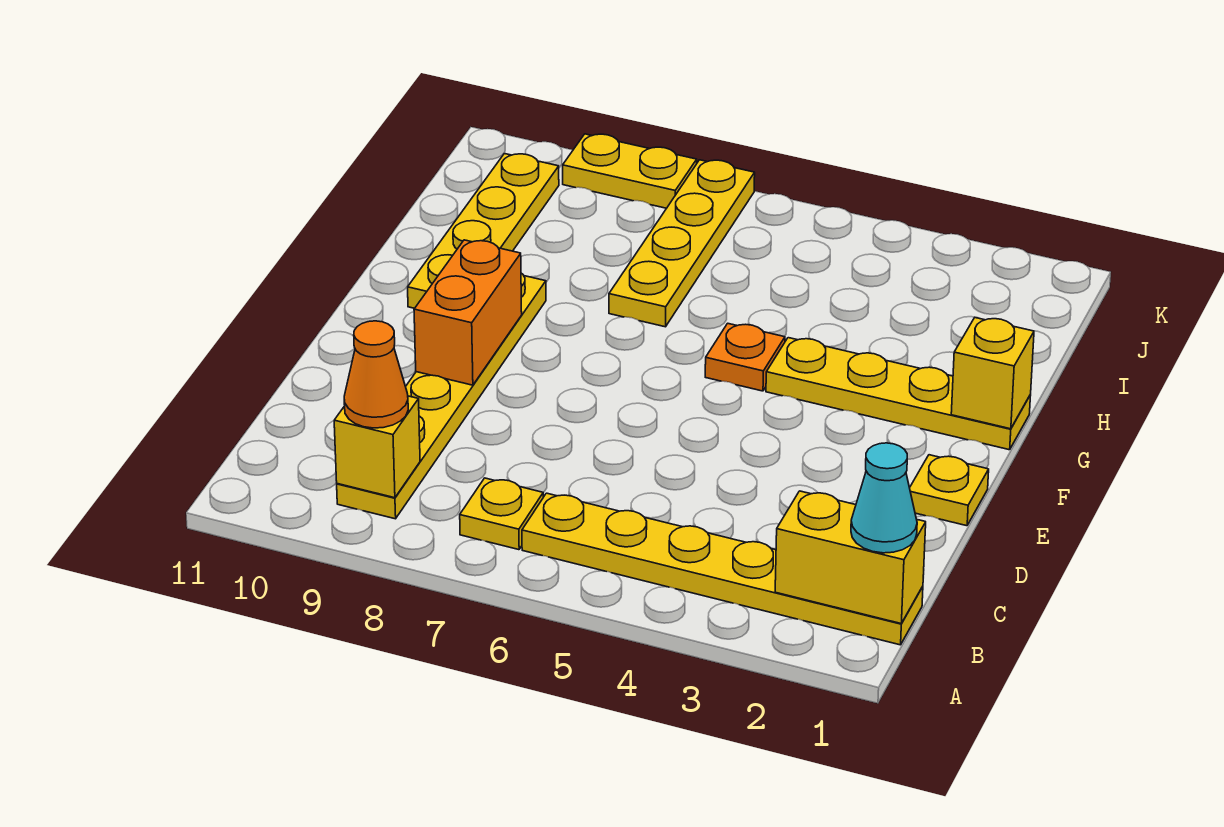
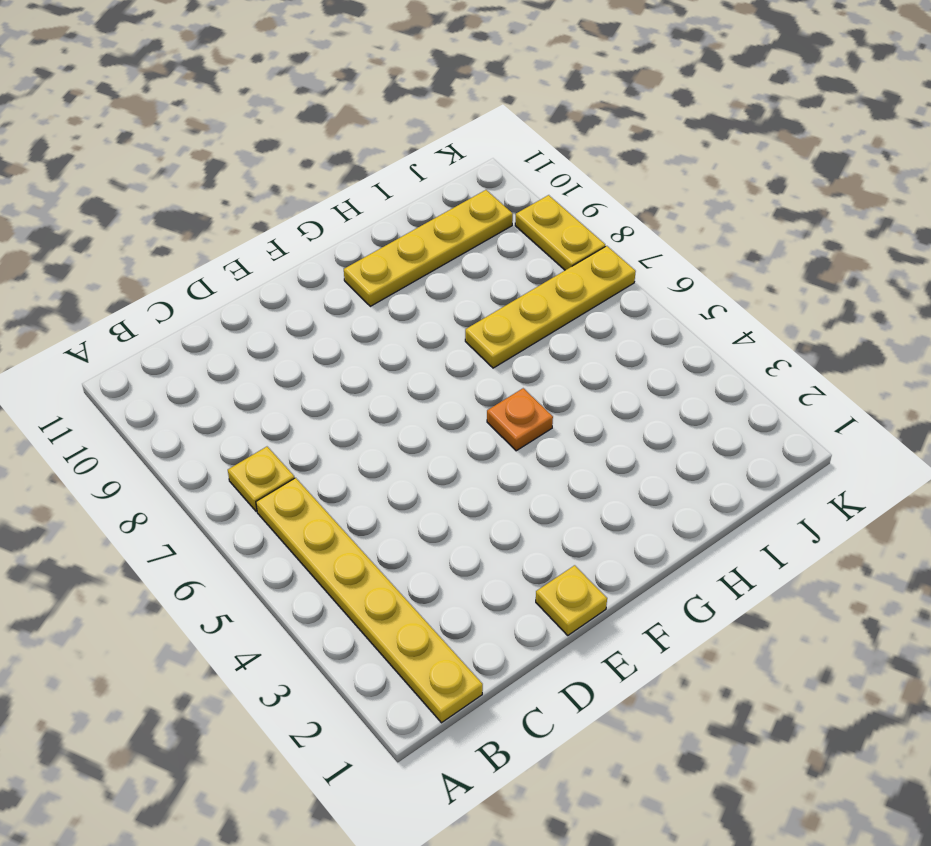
none -> yellow plate B9:G9 level 1
none -> yellow plate G1:G4 level 1
none -> yellow brick B1:B2 level 2

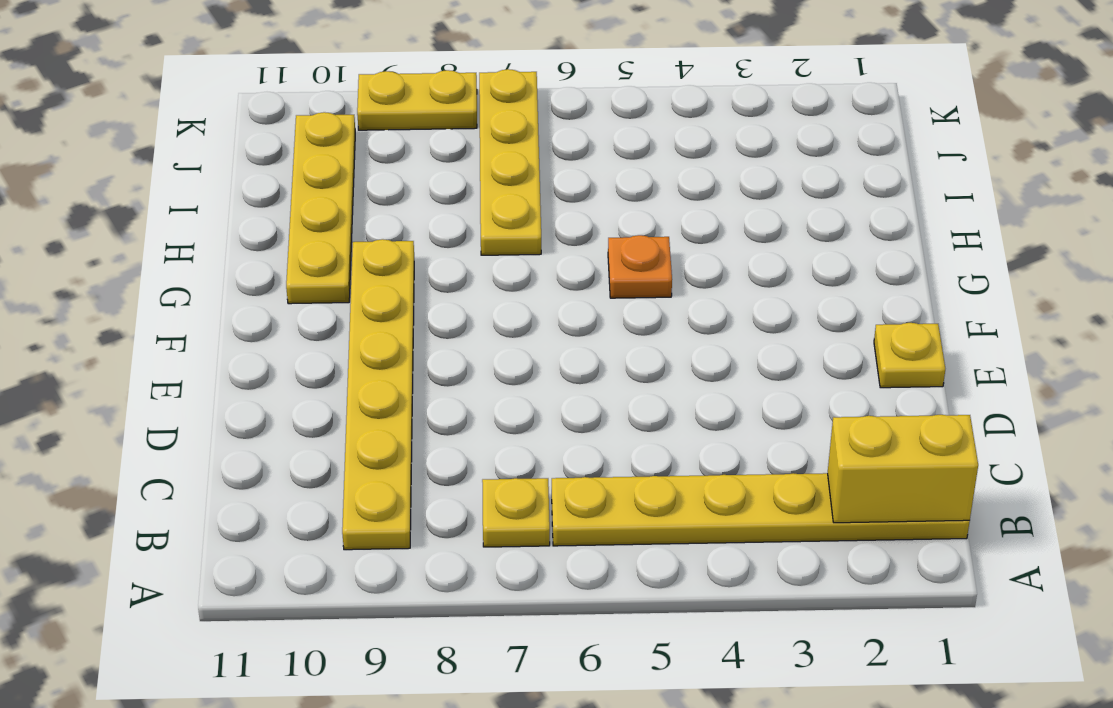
none -> yellow plate G1:G4 level 1
none -> yellow brick B9 level 2
none -> orange brick E9:F9 level 2

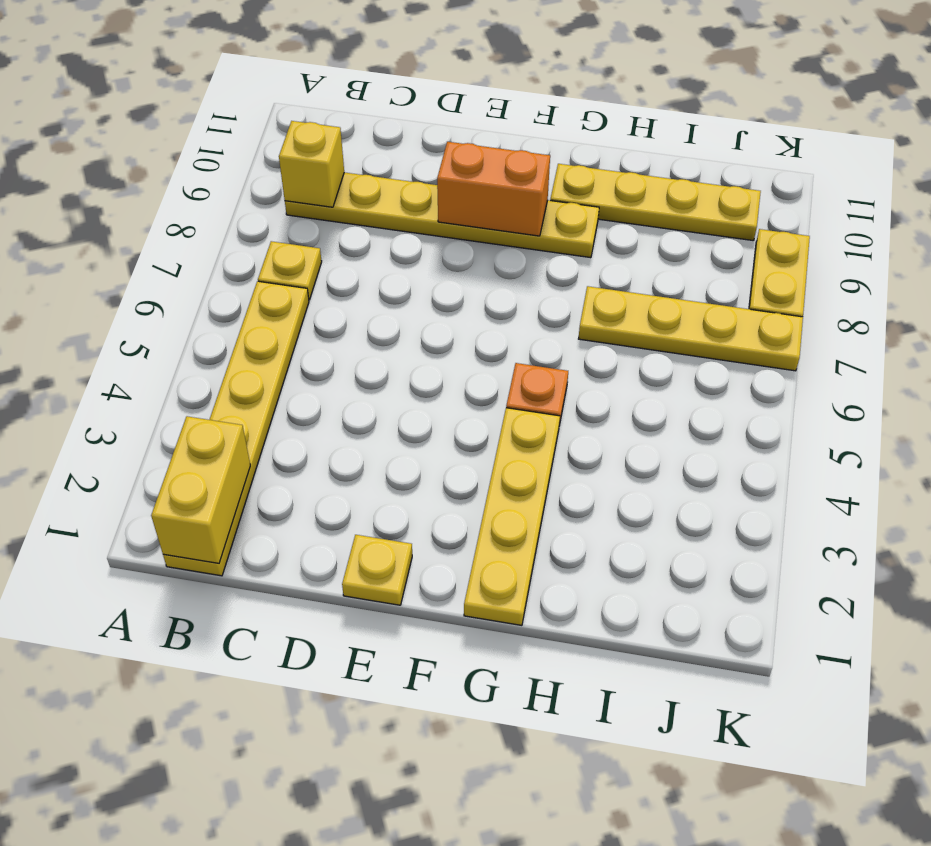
none -> yellow brick G1 level 2
none -> cyan cone B1 level 3
none -> orange cone B9 level 3

